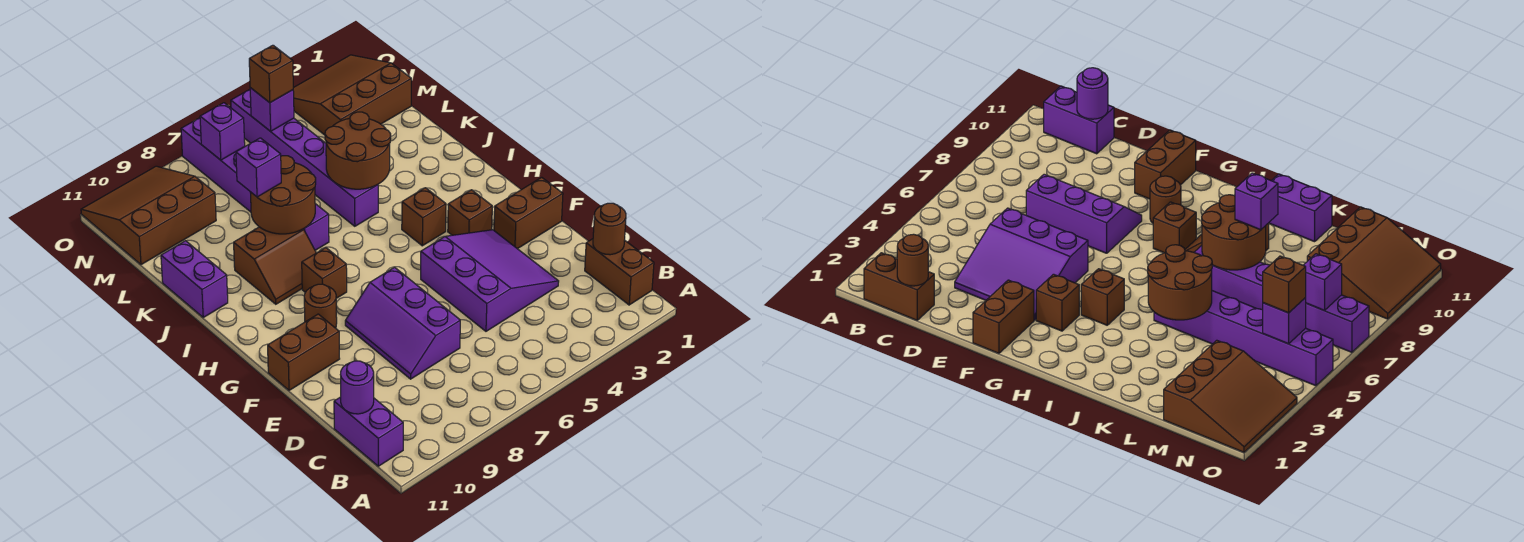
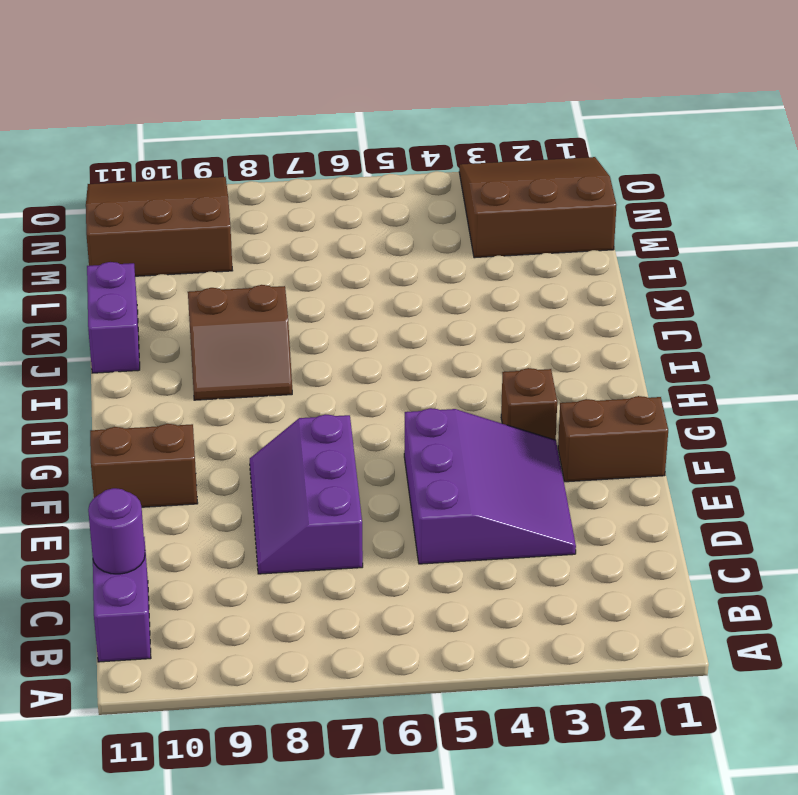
none -> brown brick B1:C1 level 1
none -> brown round brick G9 level 1
none -> brown brick H4 level 1

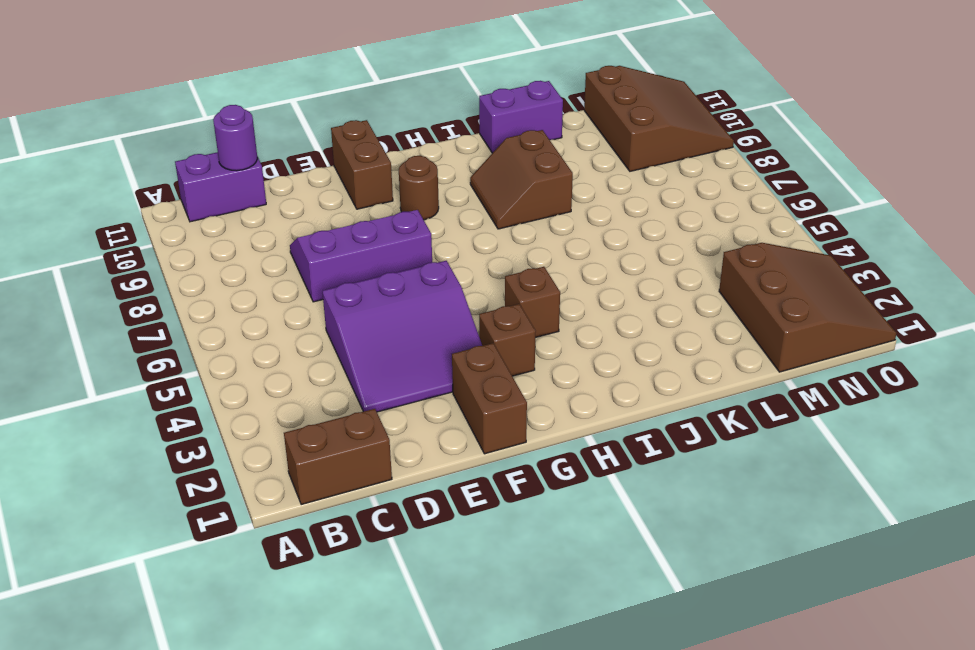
none -> brown brick H8 level 1
none -> purple brick J5:O5 level 1
none -> purple brick J7:O7 level 1

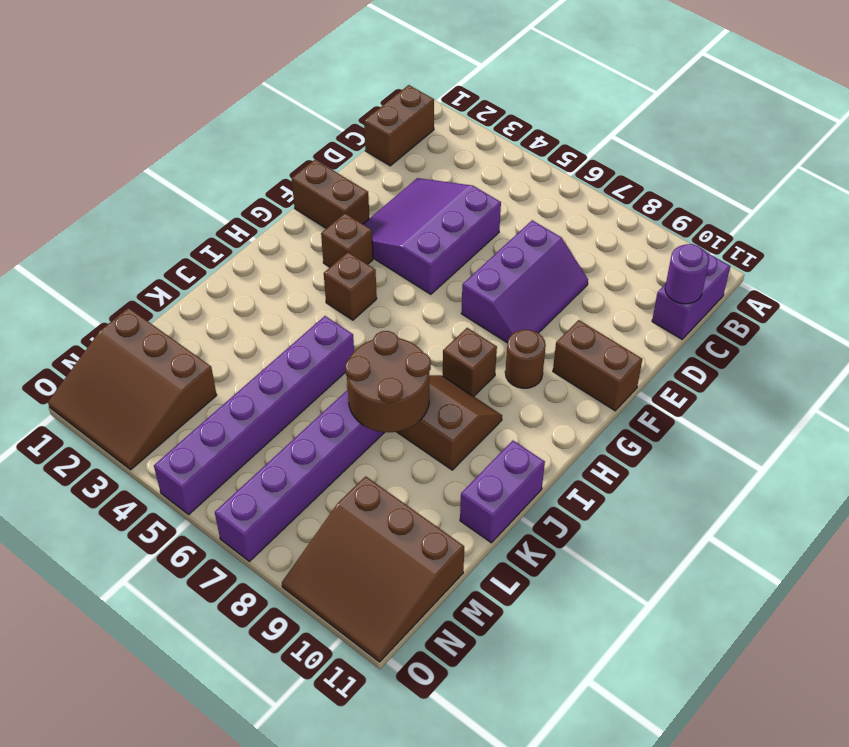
none -> brown round brick C1 level 2
none -> brown round brick J4:K5 level 2
none -> purple brick N5 level 2

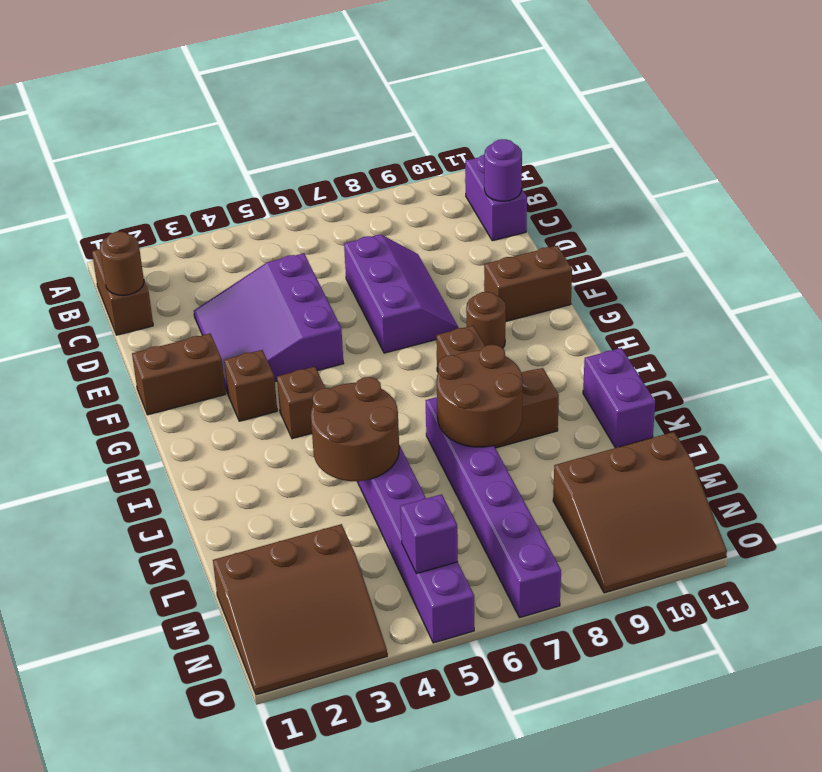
none -> purple brick N7 level 2
none -> purple brick K8 level 3
none -> brown brick N5 level 3

